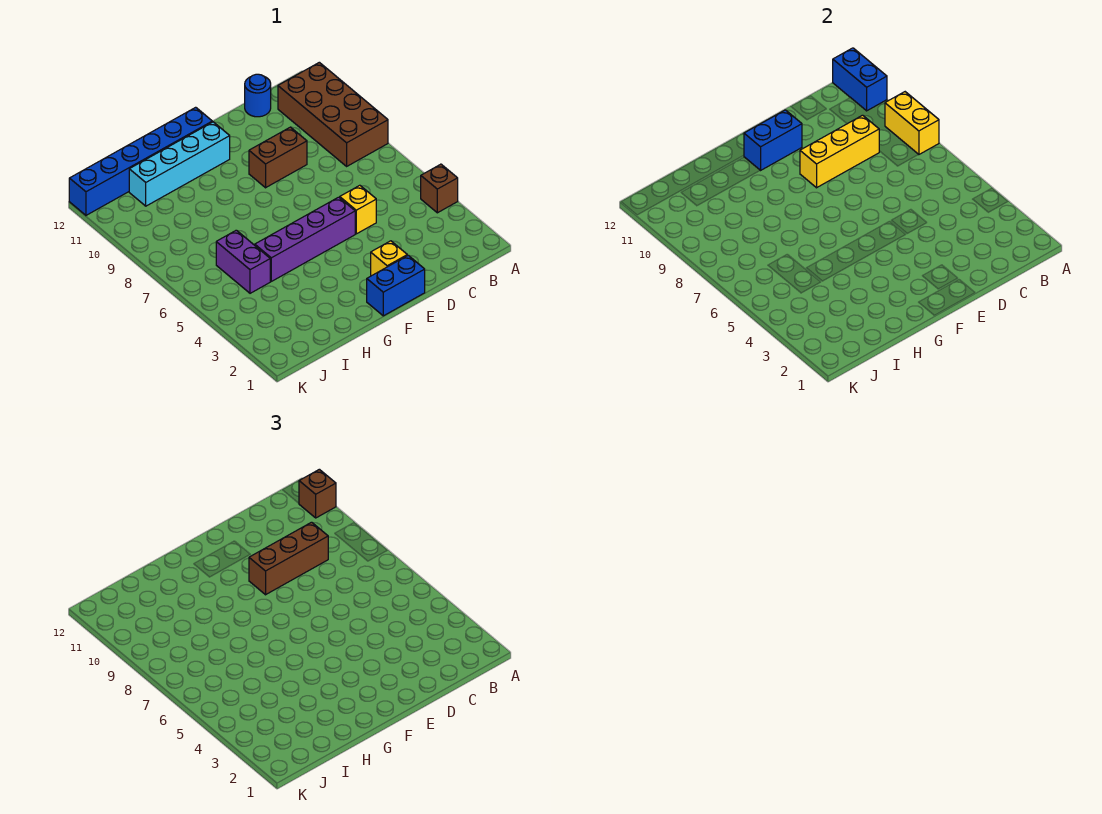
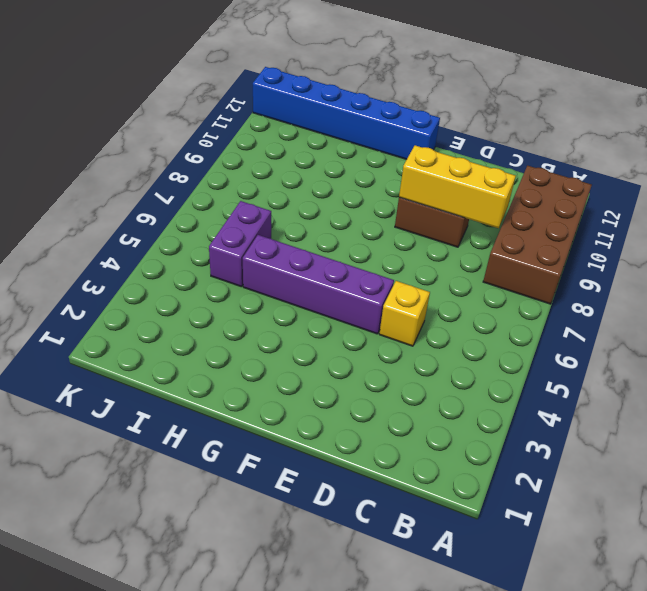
none -> brown brick A4 level 1
none -> blue round brick C12 level 1
none -> blue brick E1:F1 level 1

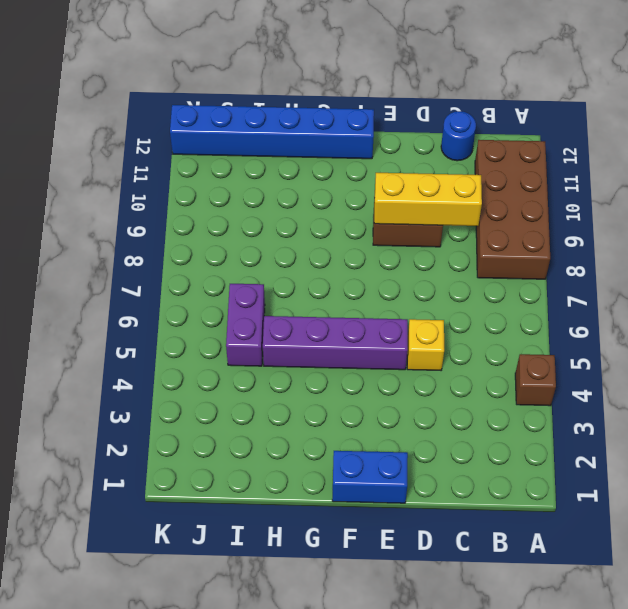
none -> yellow brick E2 level 1
none -> cyan brick F11:I11 level 1
none -> yellow brick A8:A9 level 2

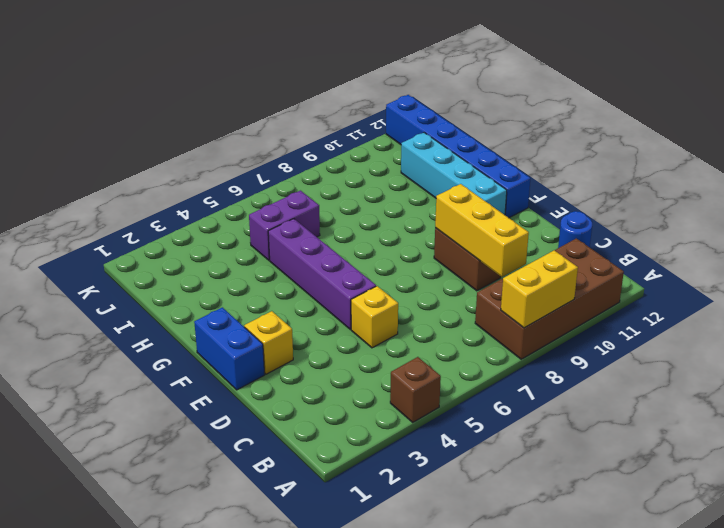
none -> blue brick A11:A12 level 2
none -> blue brick E11:F11 level 2
none -> brown brick A11 level 3

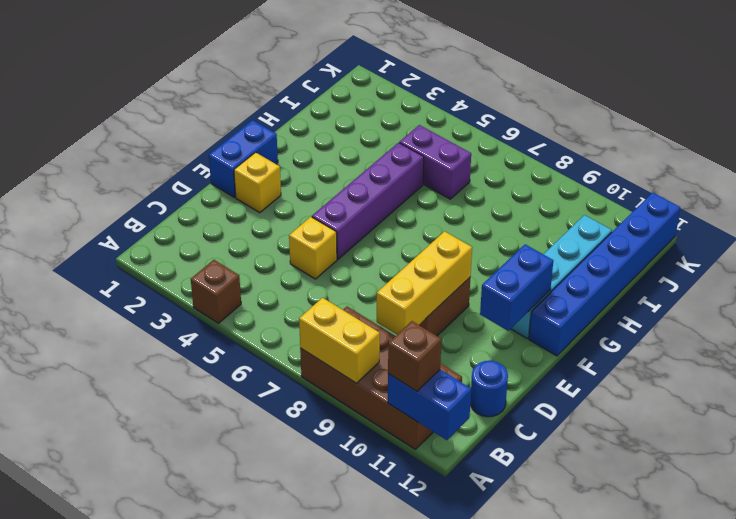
none -> brown brick C9:E9 level 3

